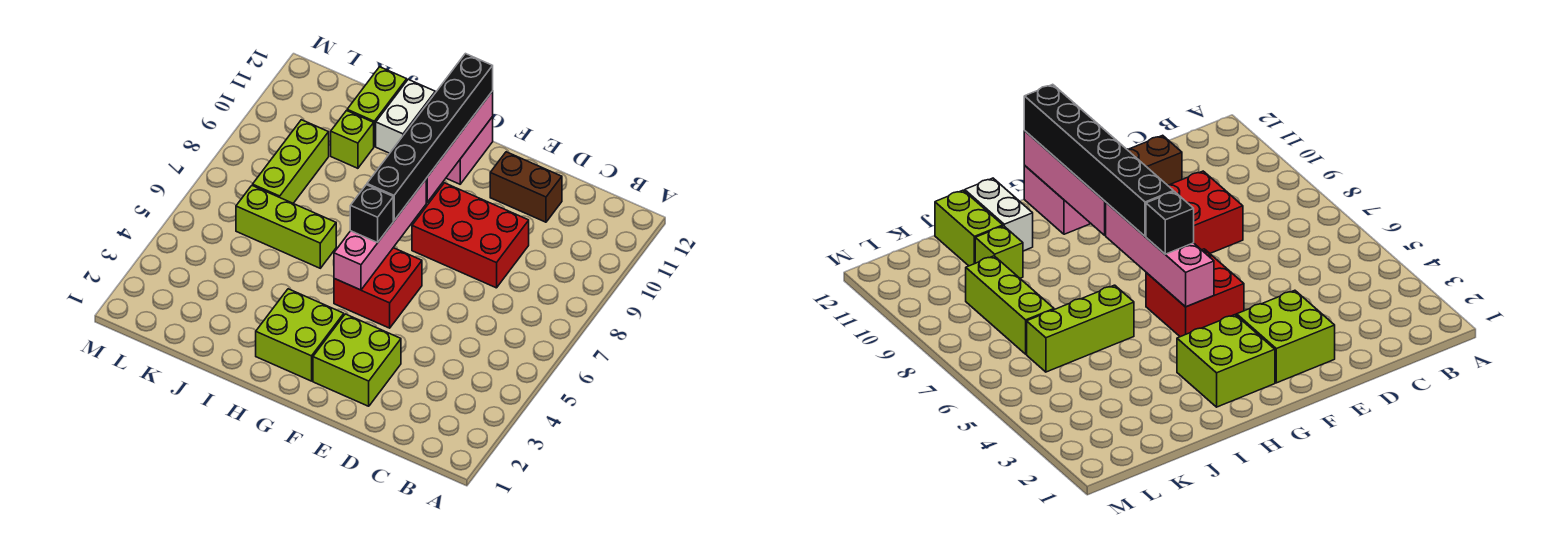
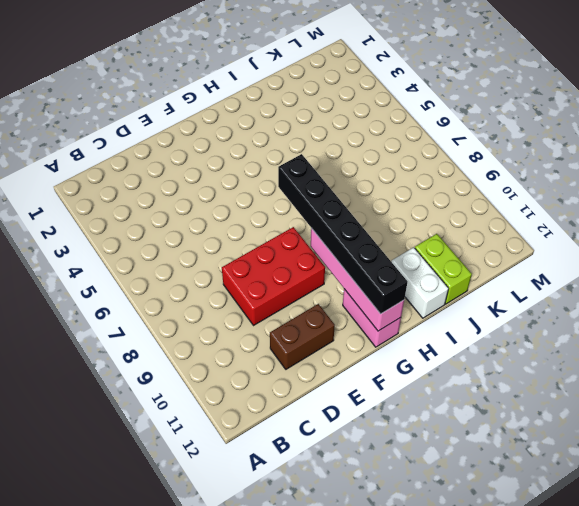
none -> lime brick E2:F3 level 1
none -> red brick F5:G6 level 1
none -> lime brick G2:H3 level 1

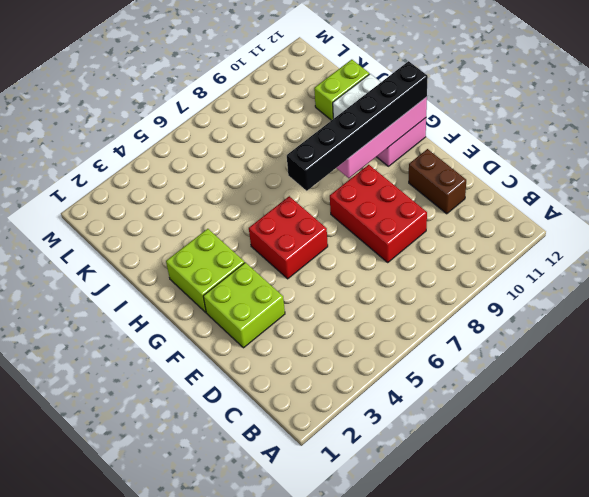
none -> lime brick I6:K6 level 1
none -> lime brick J10 level 1
none -> lime brick K7:K9 level 1

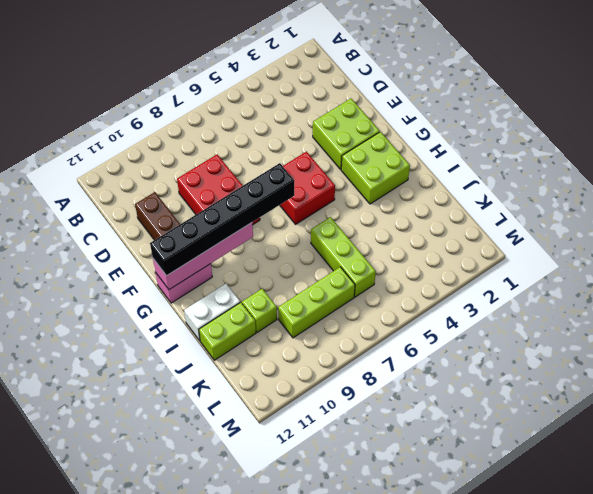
none -> pink brick G5:G8 level 2
none -> black brick G6 level 3

